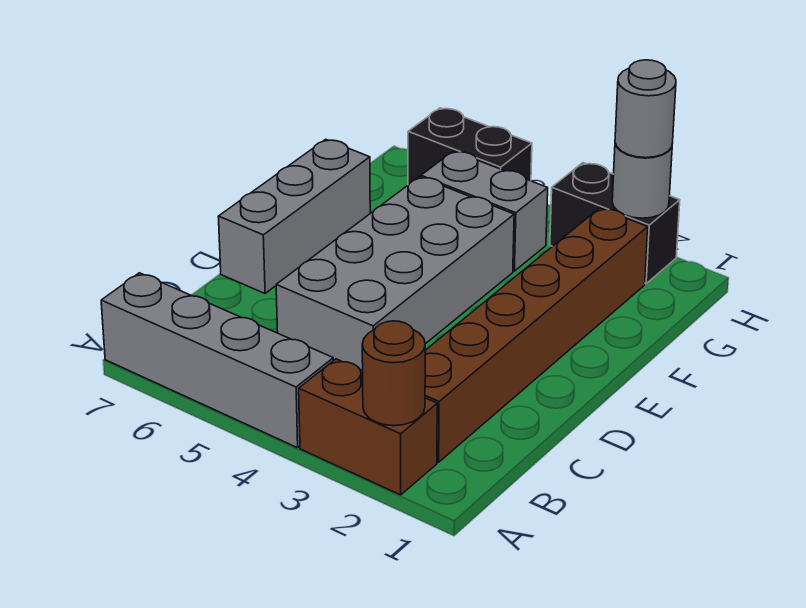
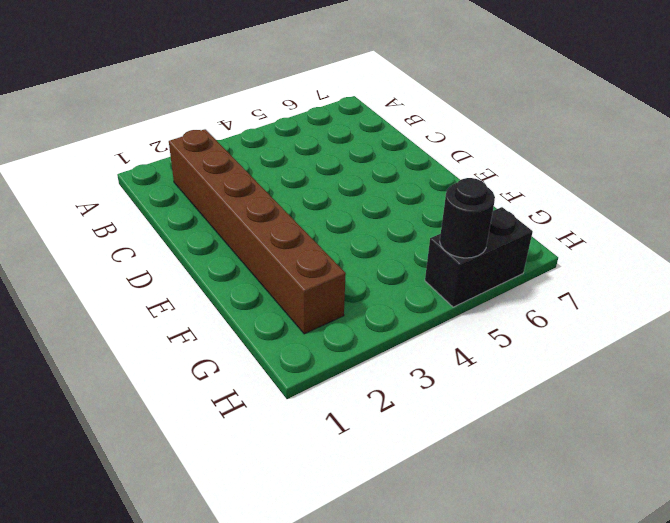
black round brick H5 level 2 -> none
none -> brown brick A2:A3 level 1
none -> grey brick A4:A7 level 1

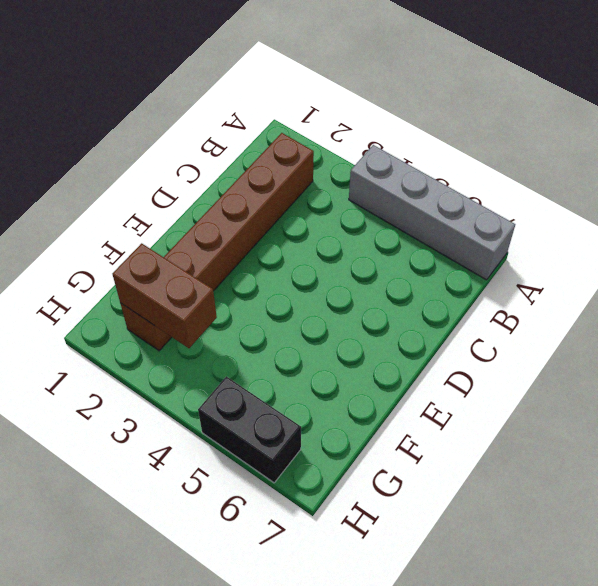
brown brick G2:G3 level 2 -> brown brick A2:A3 level 1
none -> grey brick C4:F5 level 1
none -> grey brick D7:F7 level 1

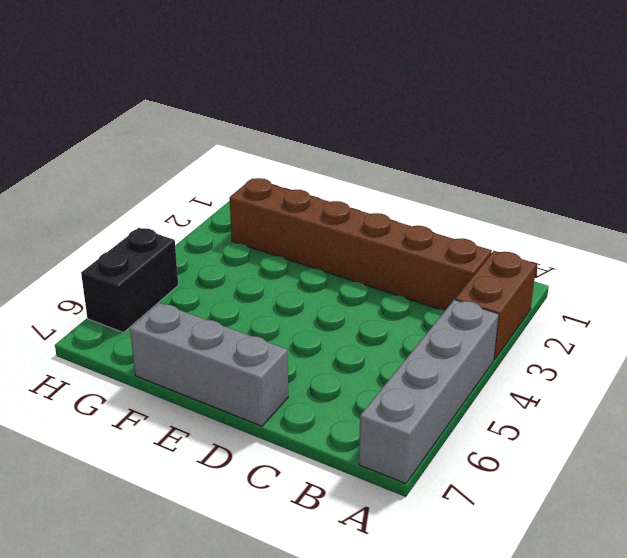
none -> grey brick C4:F5 level 1
none -> grey brick G4:G5 level 1

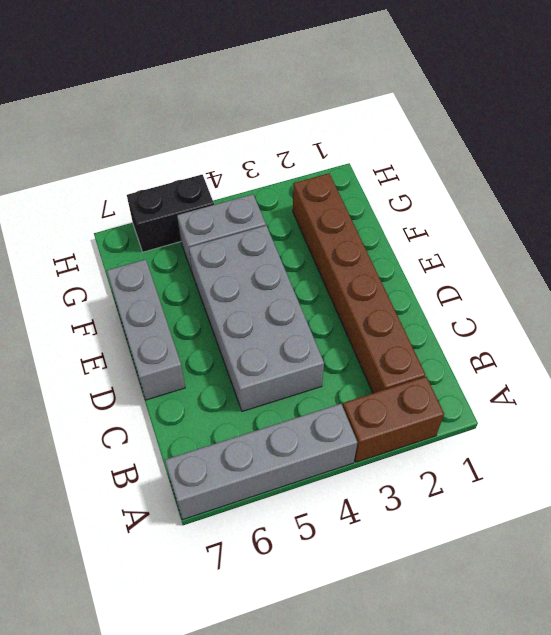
none -> black brick H2:H3 level 1
none -> brown round brick A2 level 2

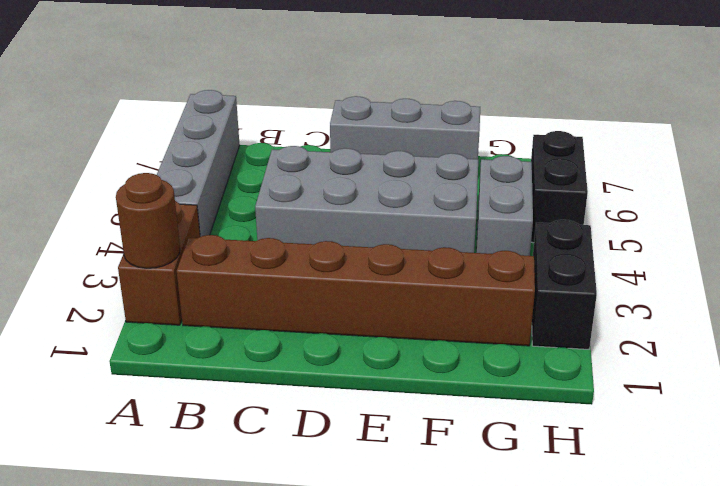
none -> grey round brick H2 level 2
none -> grey round brick H2 level 3

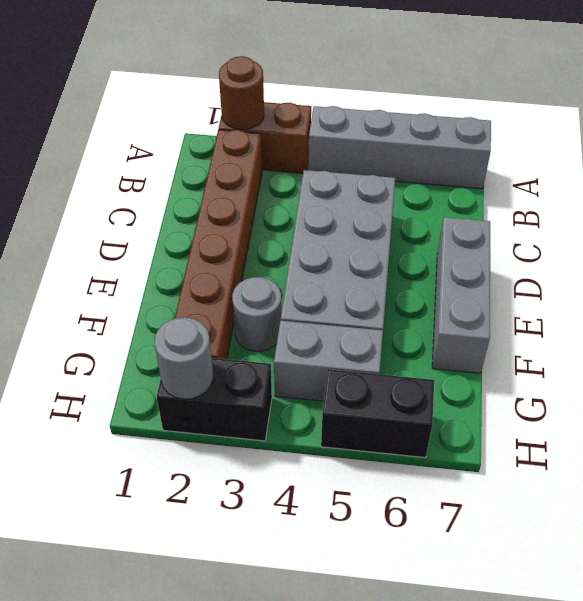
grey round brick F3 level 1 -> grey round brick H2 level 3

